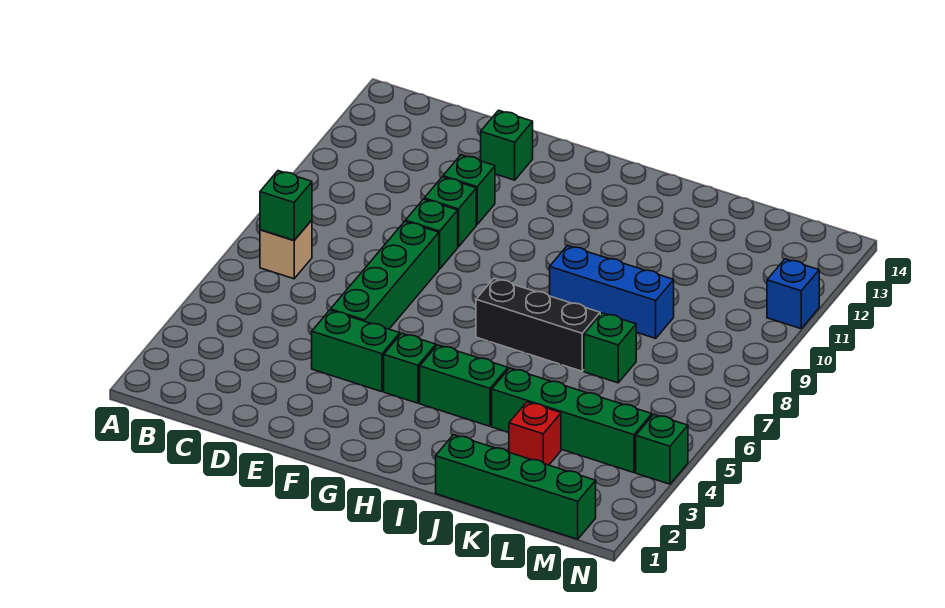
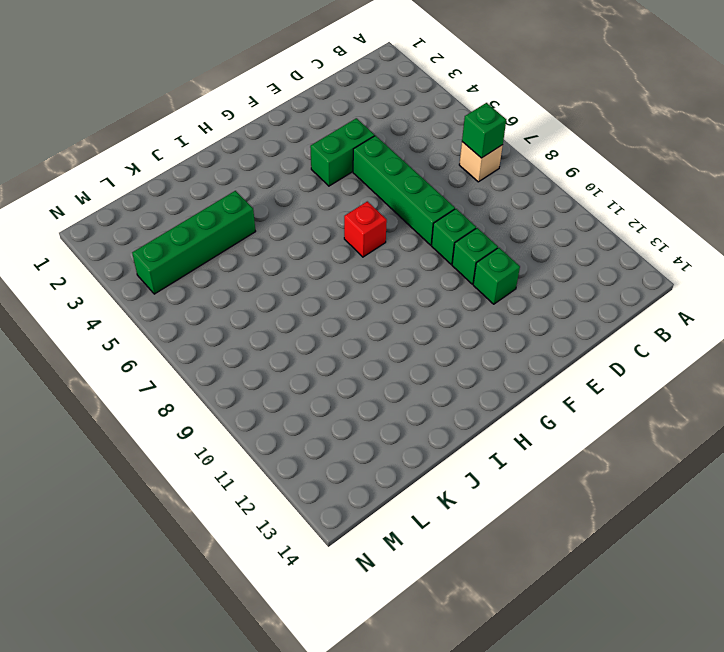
red brick G7 level 1 -> red brick K3 level 1
none -> green brick E13 level 1
none -> green brick G4 level 1
none -> green brick H4:I4 level 1

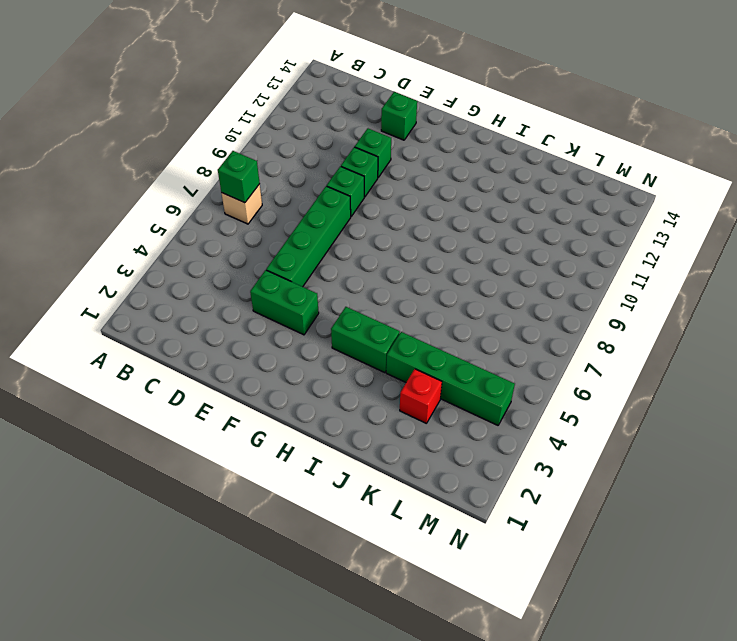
none -> green brick G4 level 1
none -> black brick H7:J7 level 1
none -> blue brick I9:K9 level 1

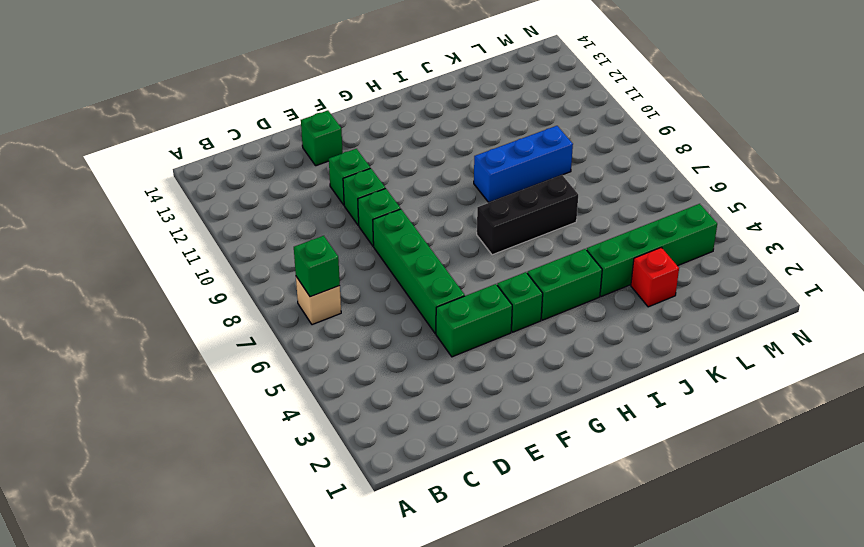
none -> green brick J1:M1 level 1
none -> green brick K7 level 1
none -> green brick N4 level 1

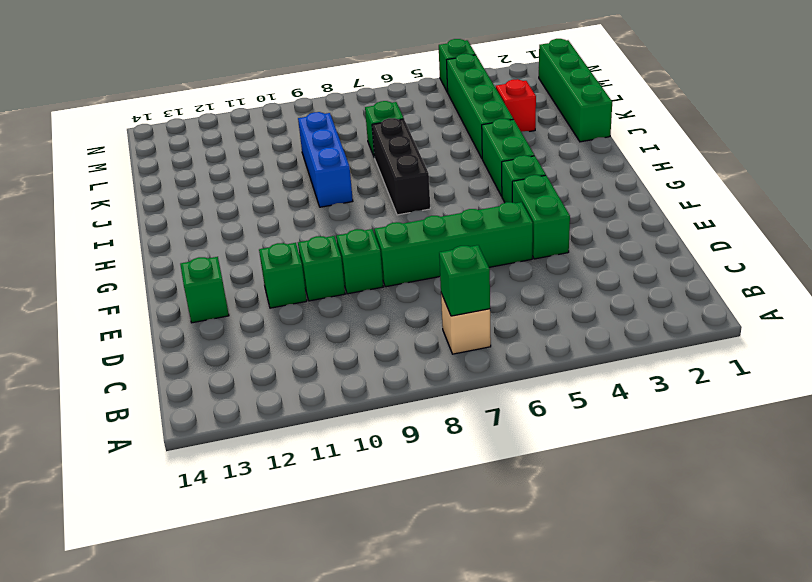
none -> blue brick N11 level 1

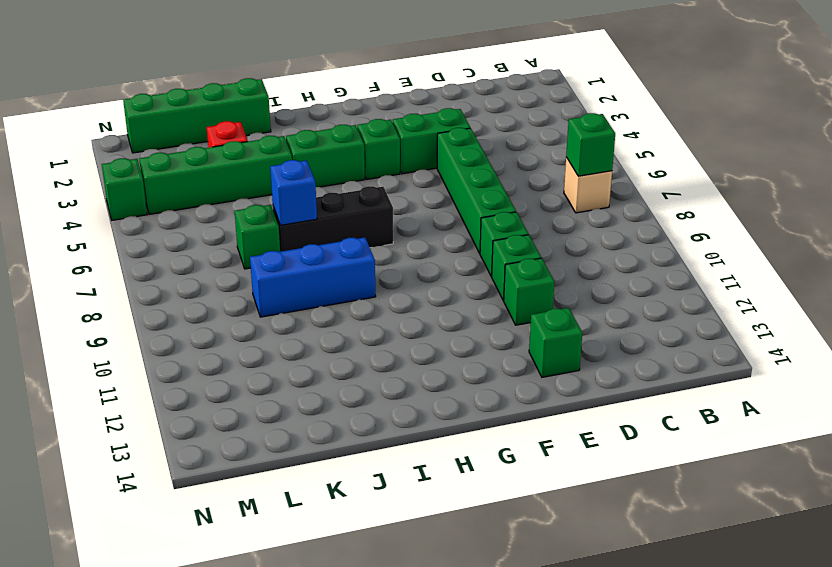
blue brick J7 level 2 -> blue brick N11 level 1

